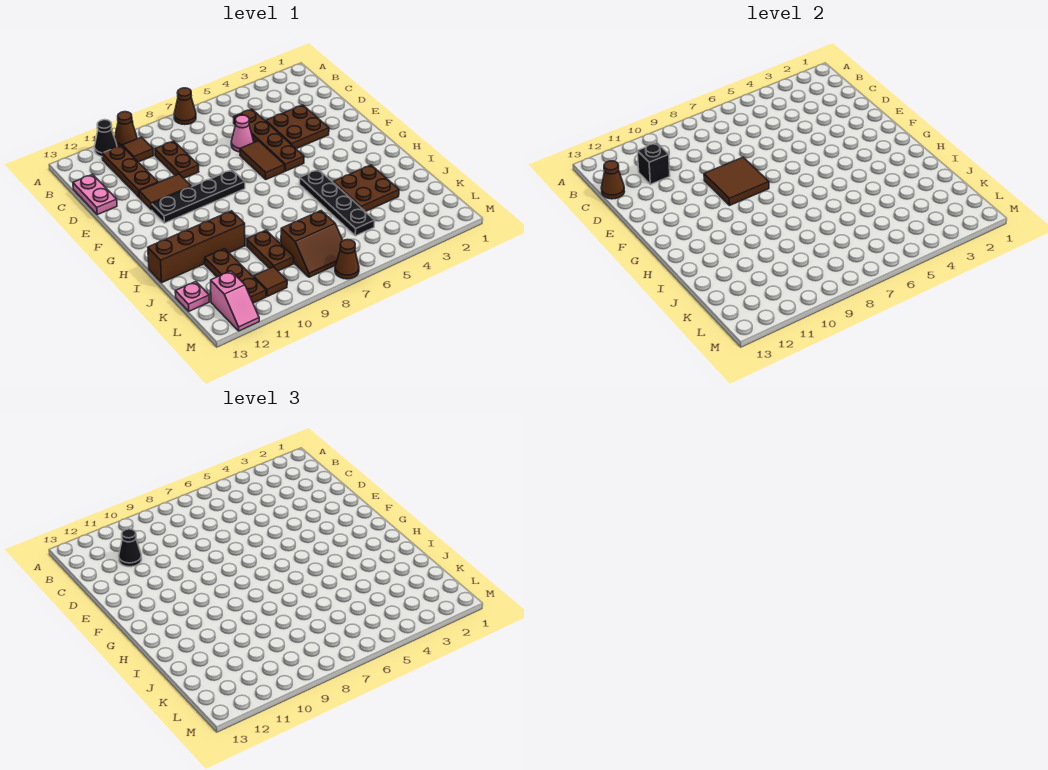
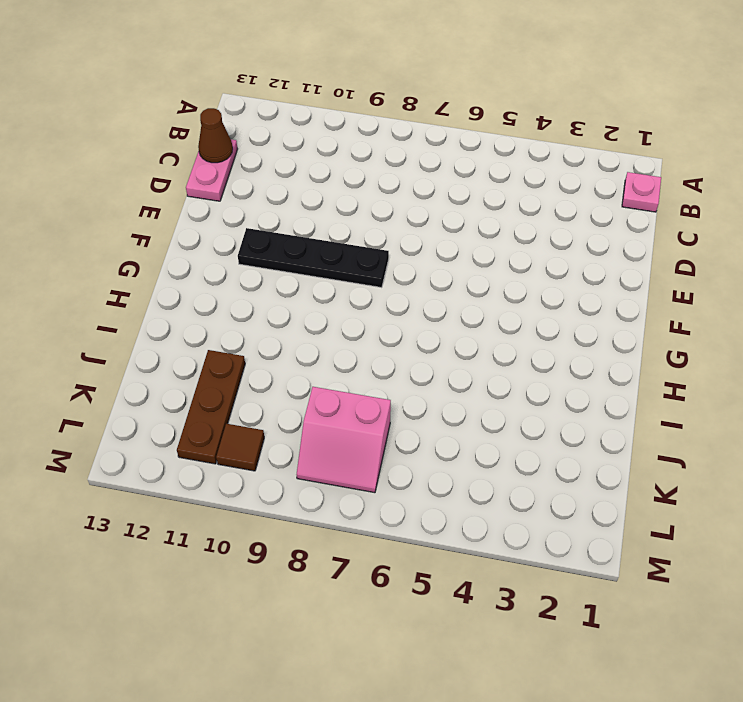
pink plate B1 level 1 -> pink plate K13 level 1
pink slope K7:L8 level 1 top K -> brown slope K7:L8 level 1 top K
none -> brown cone A7 level 1
none -> brown cone A10 level 1
none -> black cone A11 level 1

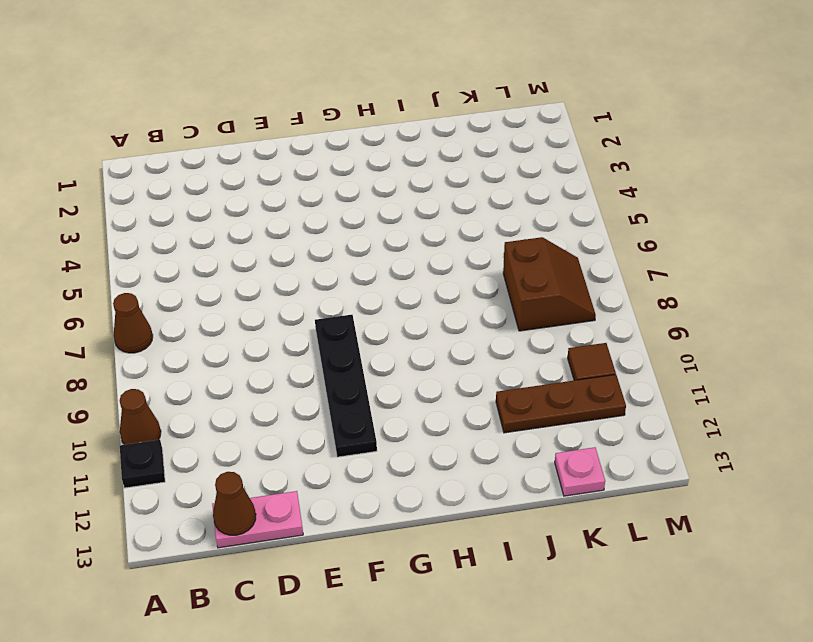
black plate A11 level 1 -> black cone A11 level 1
none -> brown tile B10 level 1
none -> brown plate B11:D11 level 1
none -> brown plate C5:F5 level 1

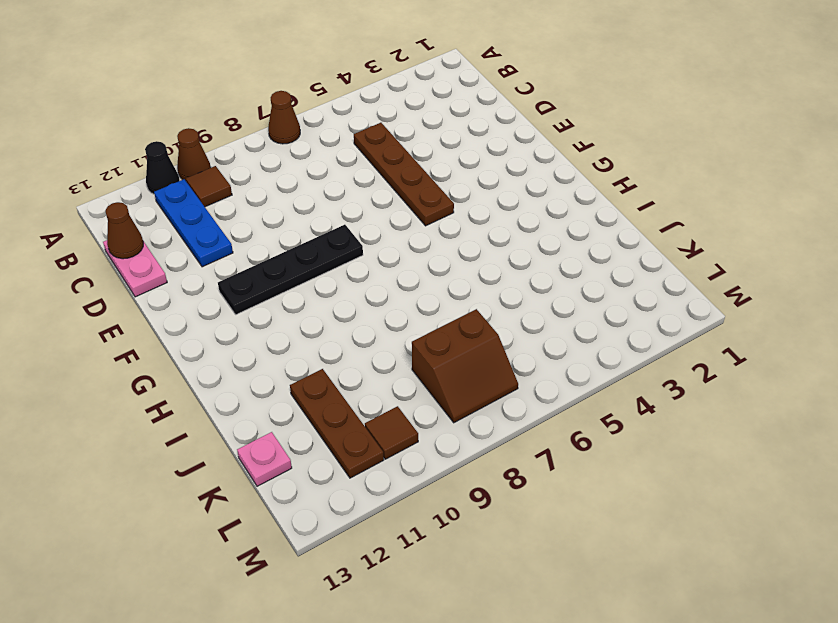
blue plate B11:D11 level 1 -> brown plate B11:D11 level 1
none -> brown plate C9:D9 level 1
none -> brown plate D3:E4 level 1
none -> pink cone D6 level 1

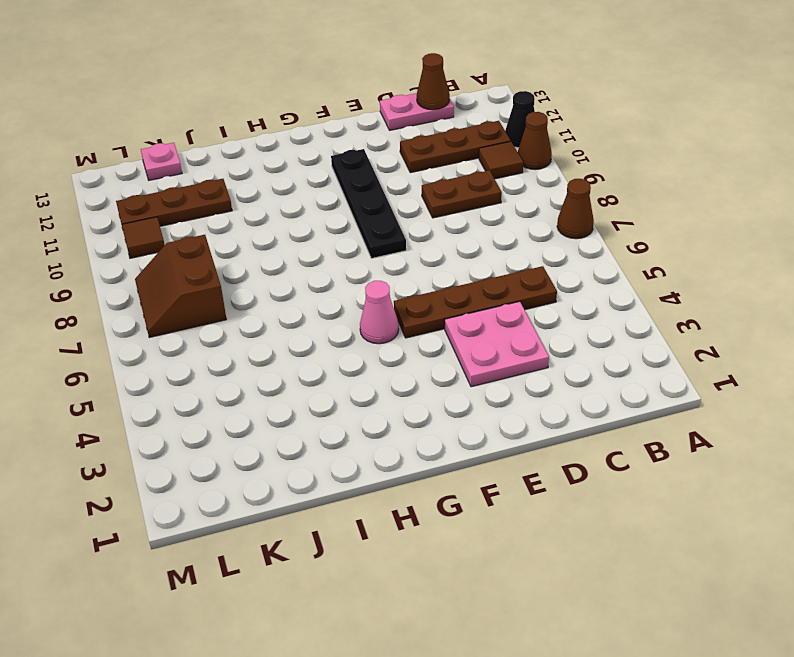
pink plate D3:E4 level 1 -> brown plate D3:E4 level 1
pink cone G5 level 1 -> pink cone D6 level 1
none -> brown tile E6:F6 level 1
none -> brown tile E10:E11 level 1
none -> black plate H5:K5 level 1

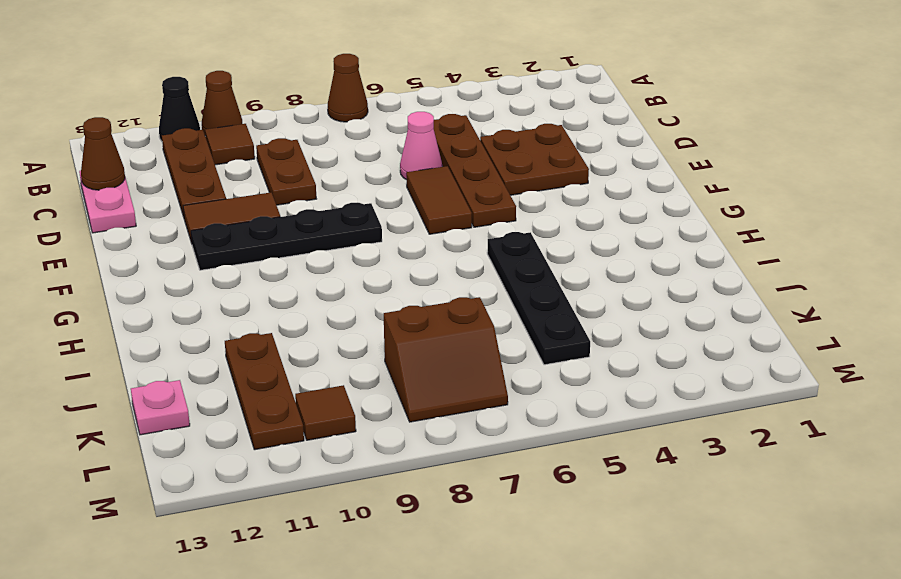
none -> brown plate I3:J4 level 1
none -> brown brick I10:I13 level 1
none -> brown plate J9:K9 level 1

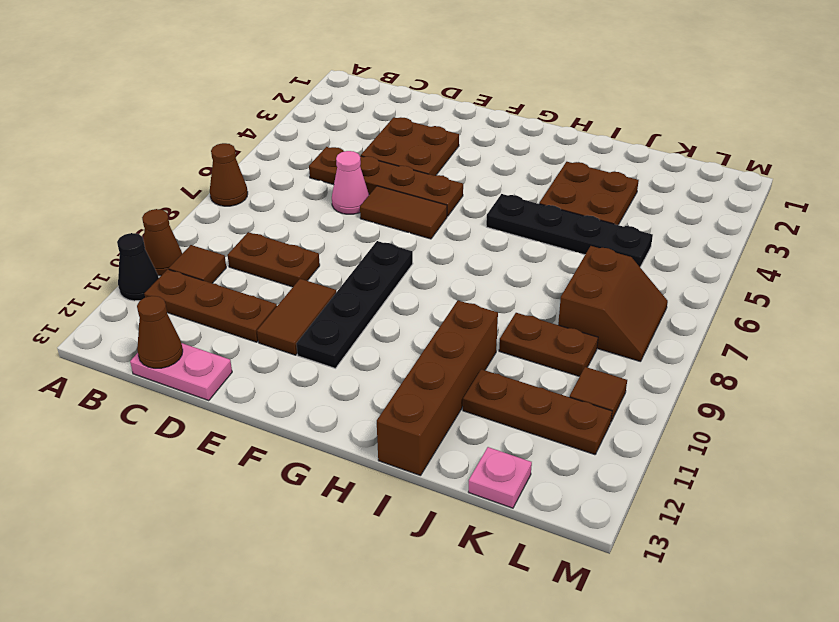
none -> pink slope L12:M12 level 1 top L
none -> brown cone M7 level 1
none -> black brick C11 level 2

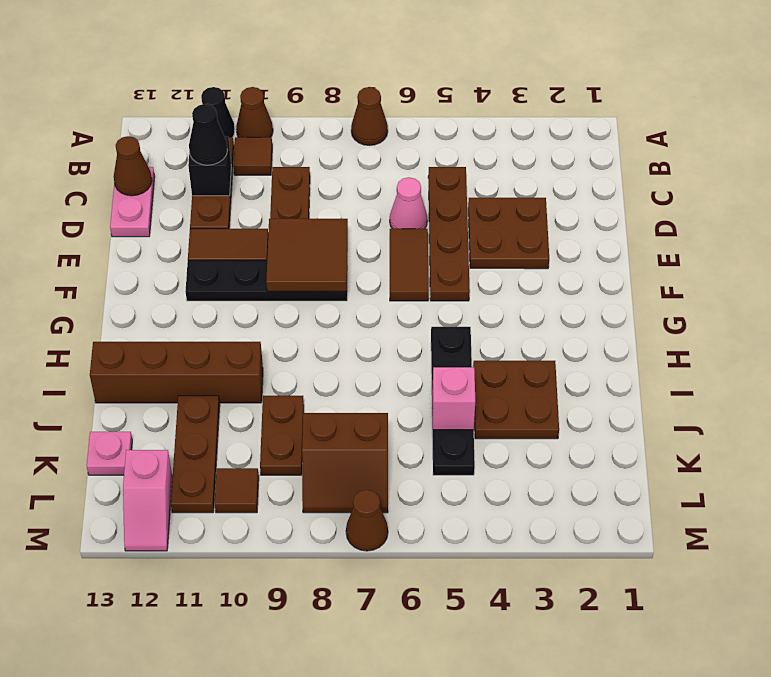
pink brick J5 level 2 -> none

